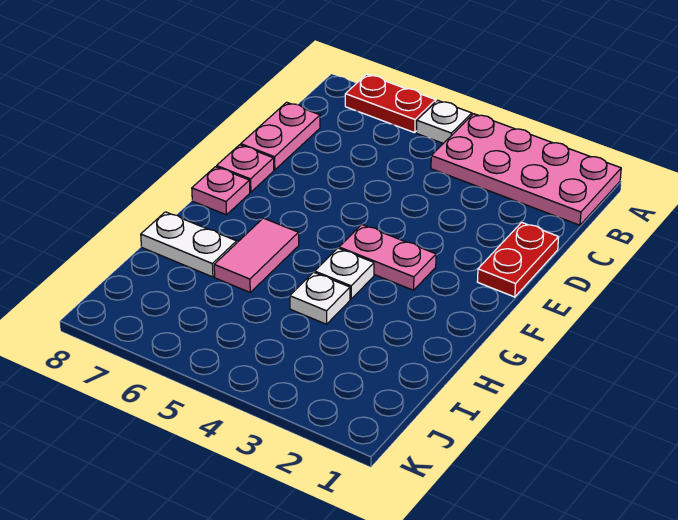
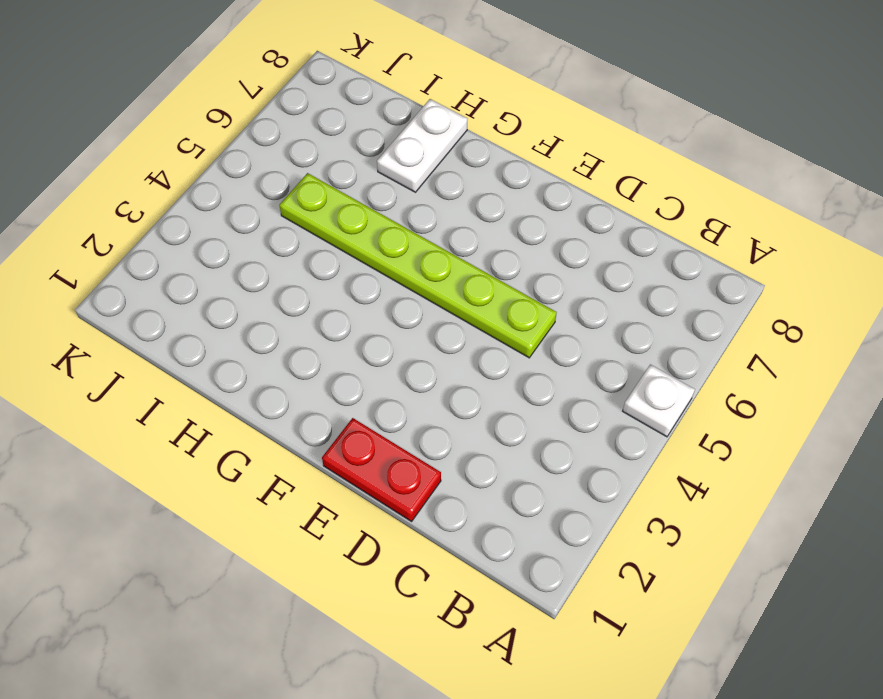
lime plate D5:I5 level 1 -> none
none -> pink plate A1:B4 level 1
none -> red plate A6:A7 level 1
none -> pink plate C8:D8 level 1

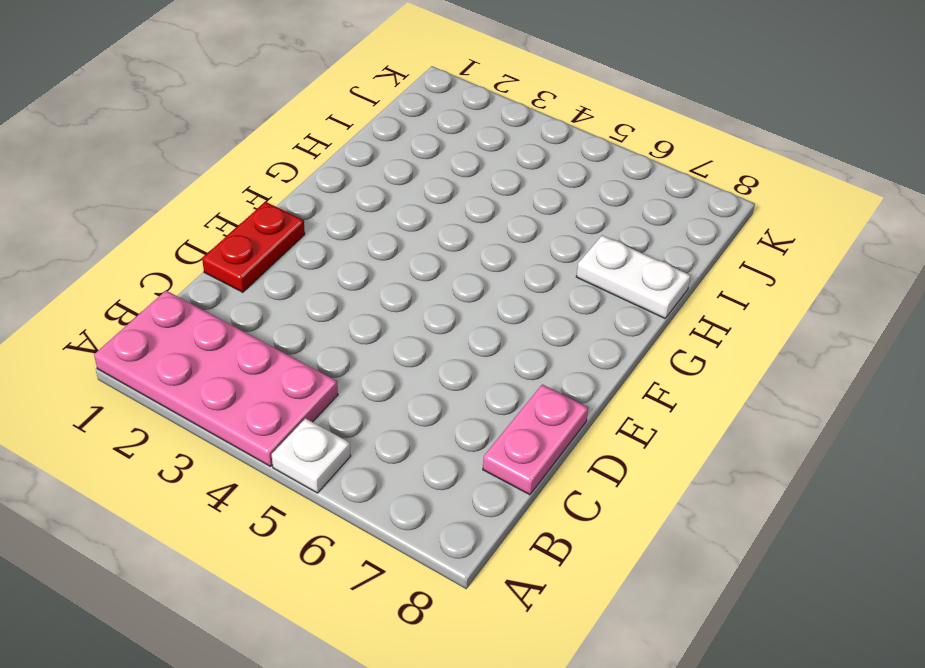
none -> red plate A6:A7 level 1
none -> pink plate E8 level 1
none -> pink plate F3:F4 level 1

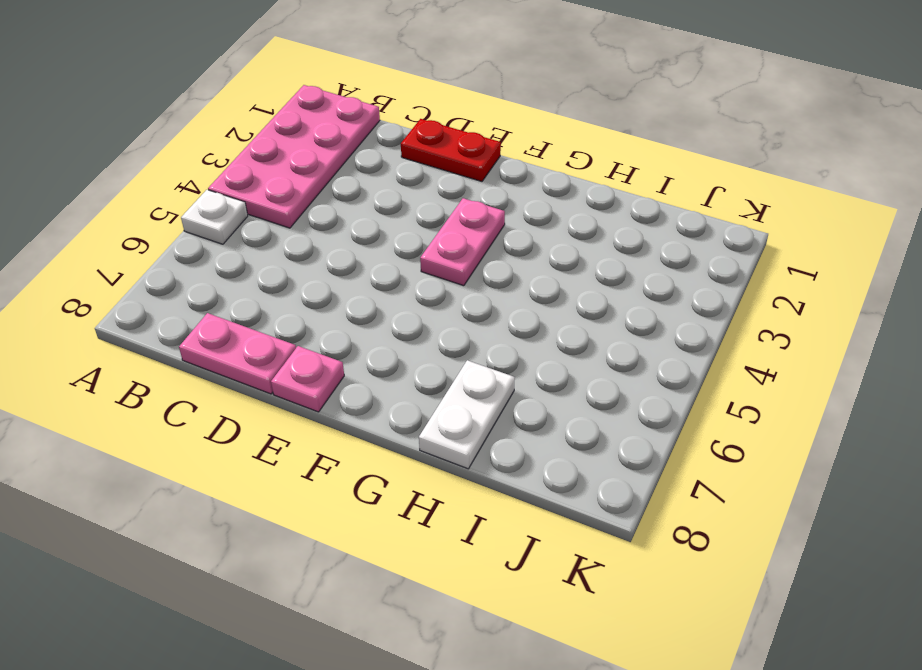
none -> red plate A6:A7 level 1
none -> pink plate F8 level 1
none -> white plate G4 level 1

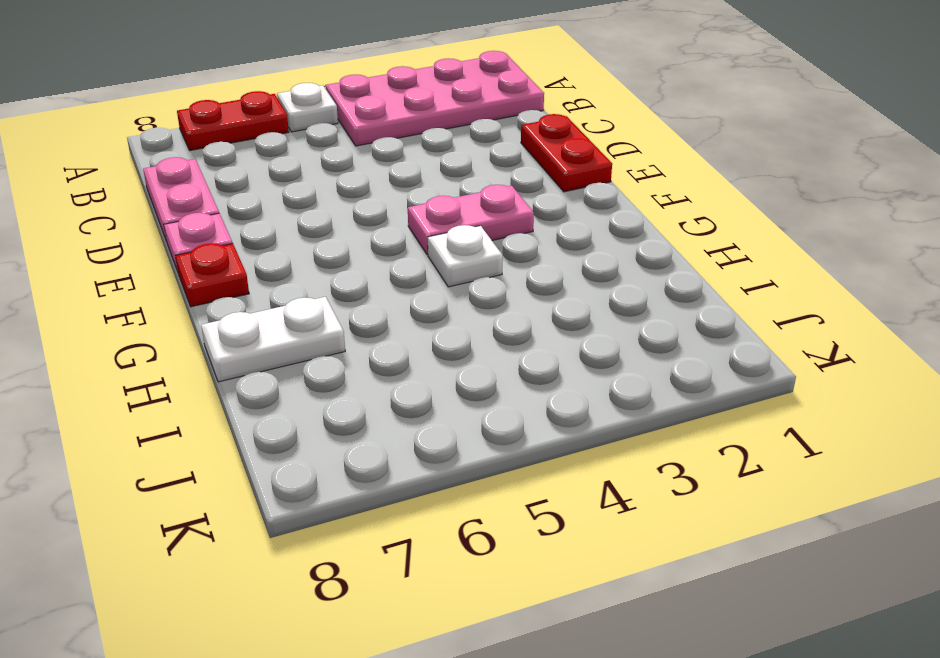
red plate F8 level 1 -> pink plate F8 level 1
none -> pink tile G6:H6 level 1
none -> white plate H4 level 1

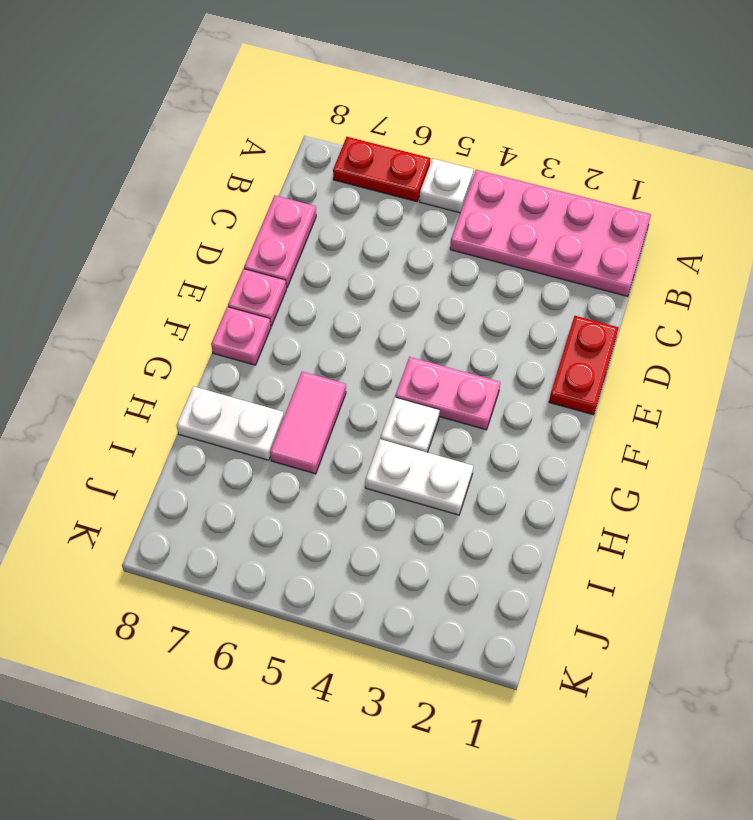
white plate H3:H4 level 1 -> white plate H4 level 1

